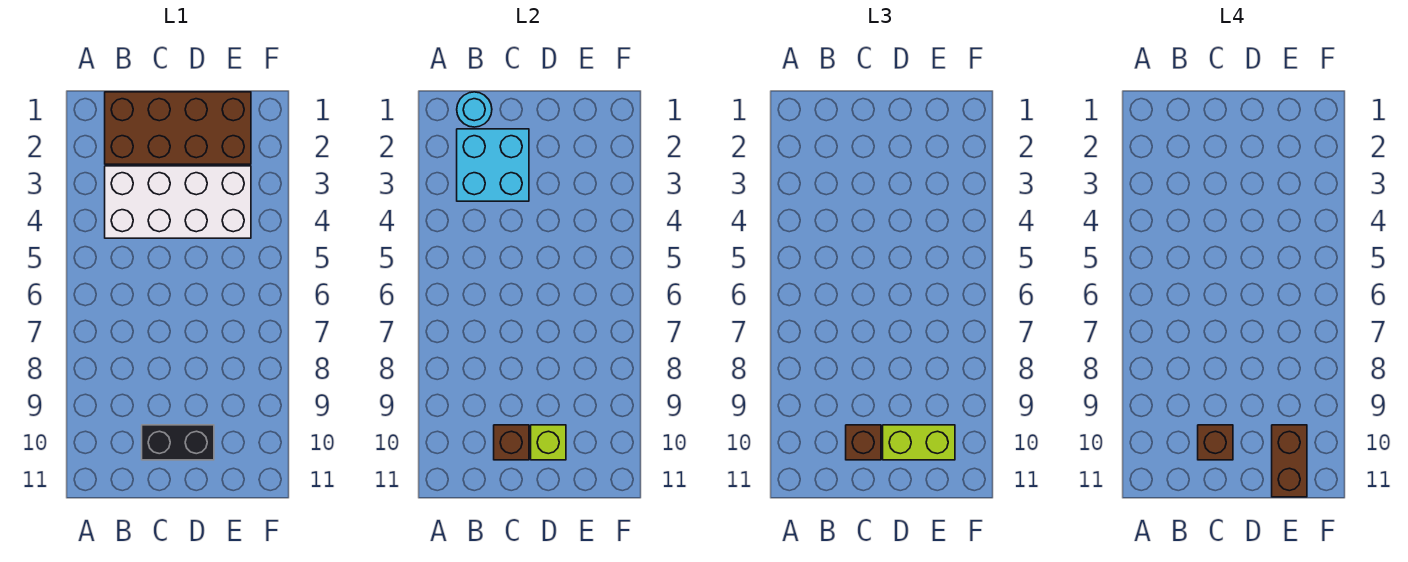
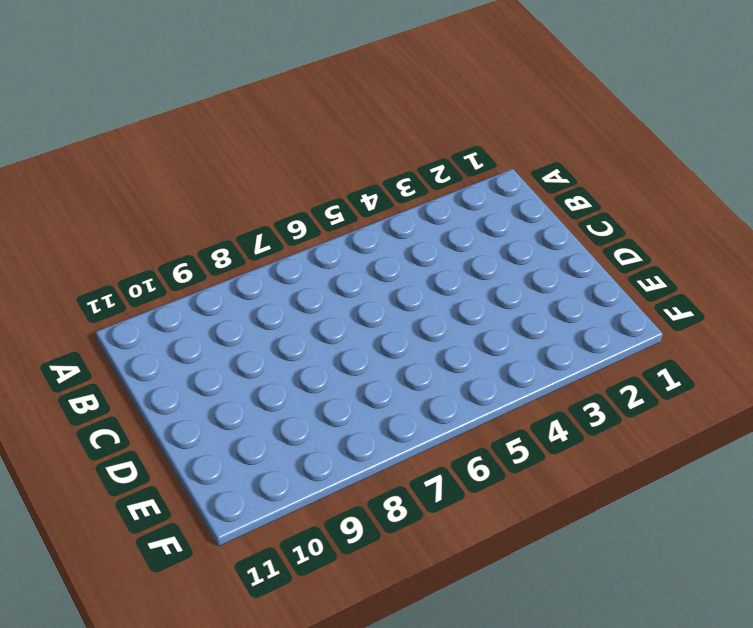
none -> brown brick B1:E2 level 1
none -> white brick B3:E4 level 1

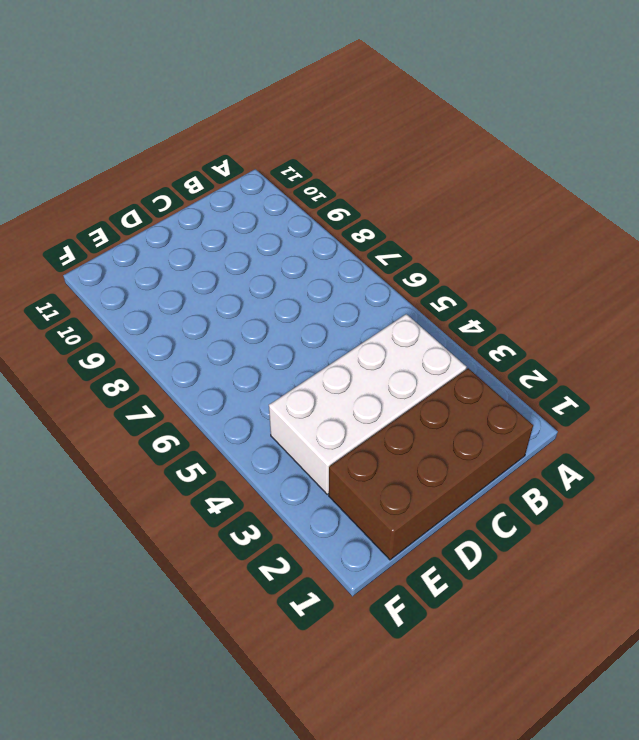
none -> black brick C10:D10 level 1
none -> cyan round brick B1 level 2

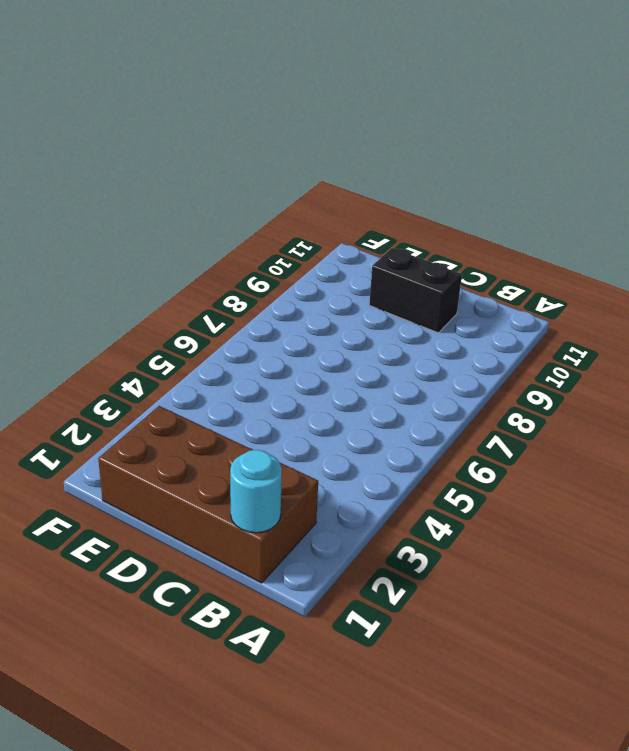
none -> white brick B3:E4 level 1
none -> cyan brick B2:C3 level 2

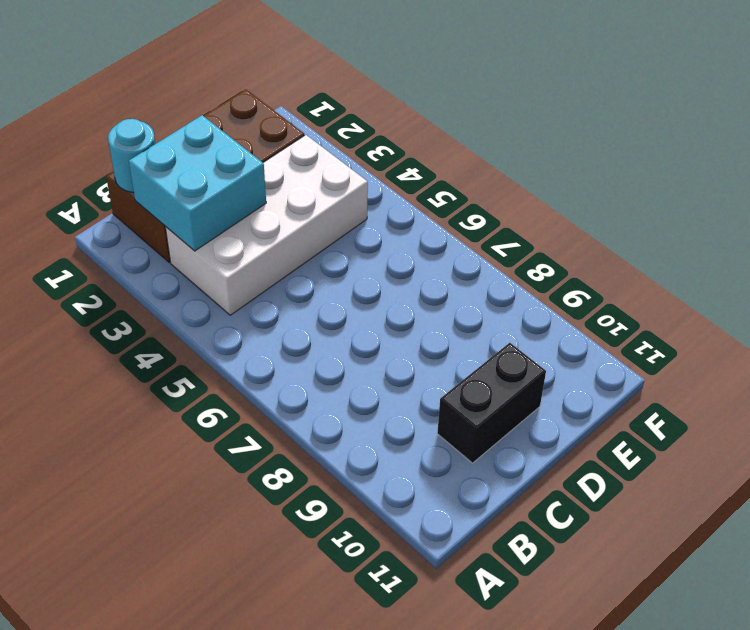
none -> brown brick C10 level 2
none -> lime brick D10 level 2

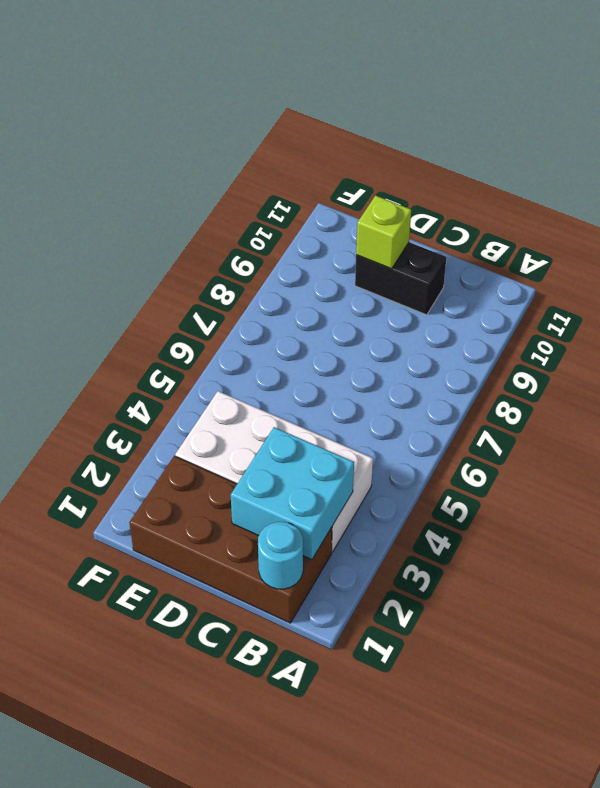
none -> brown brick C10 level 2
none -> brown brick C10 level 3

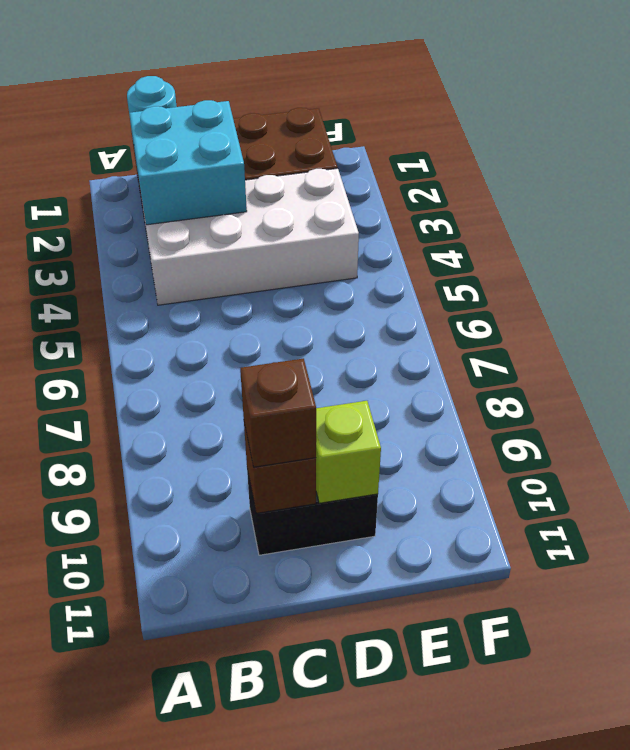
none -> lime brick D10:E10 level 3
none -> brown brick C10 level 4

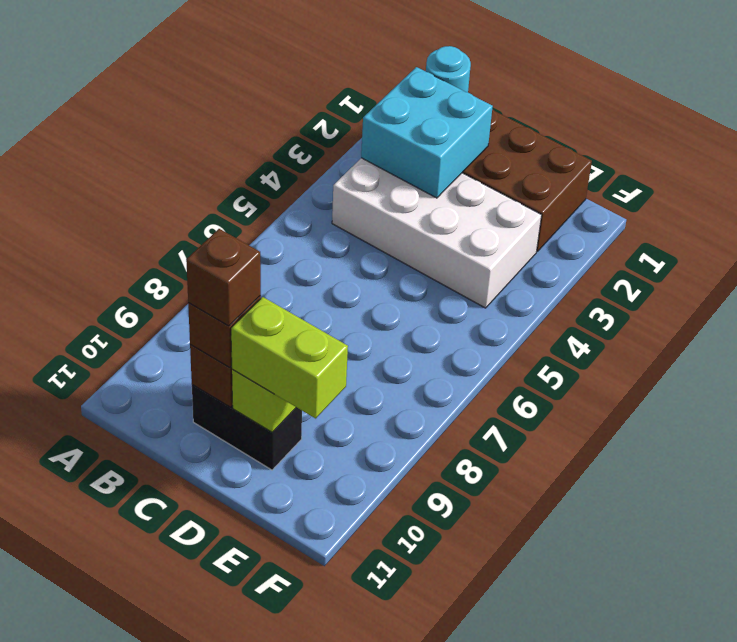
none -> brown brick E10:E11 level 4

